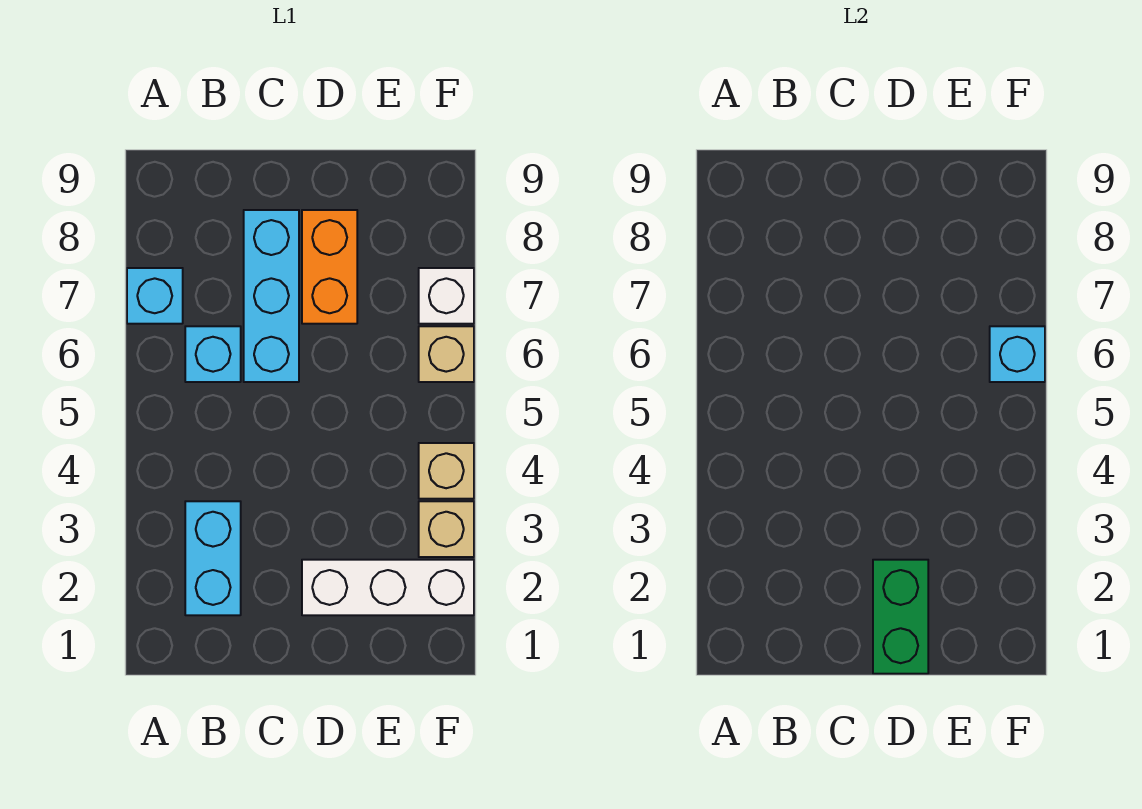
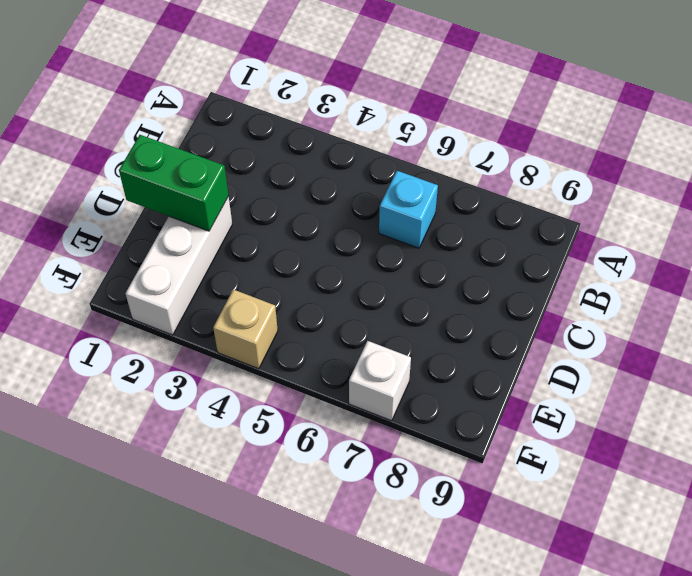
none -> cyan brick A7 level 1
none -> cyan brick B2:B3 level 1
none -> cyan brick C6:C8 level 1

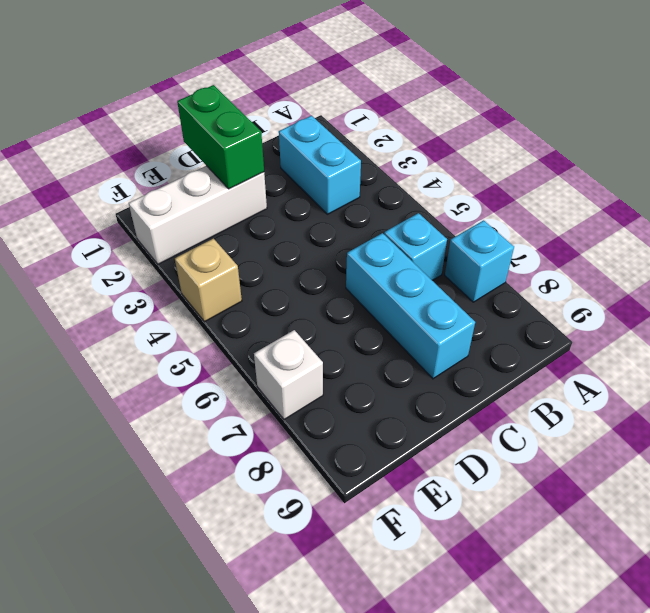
none -> orange brick D7:D8 level 1
none -> tan brick F3 level 1
none -> tan brick F6 level 1

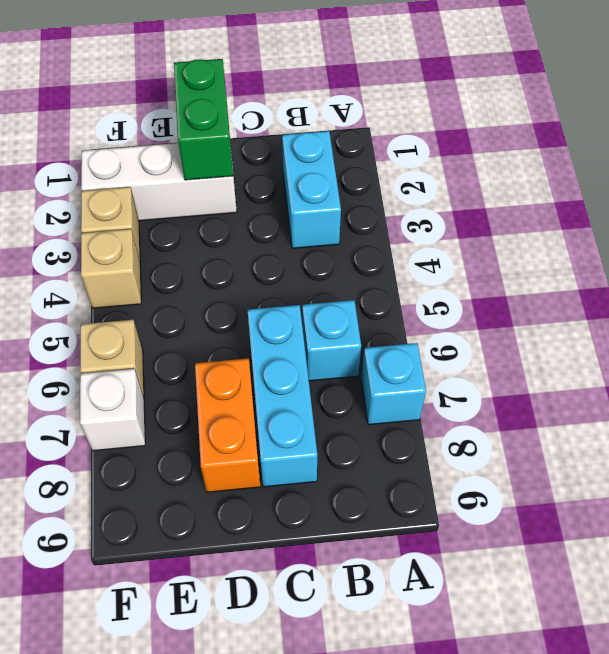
none -> cyan brick F6 level 2

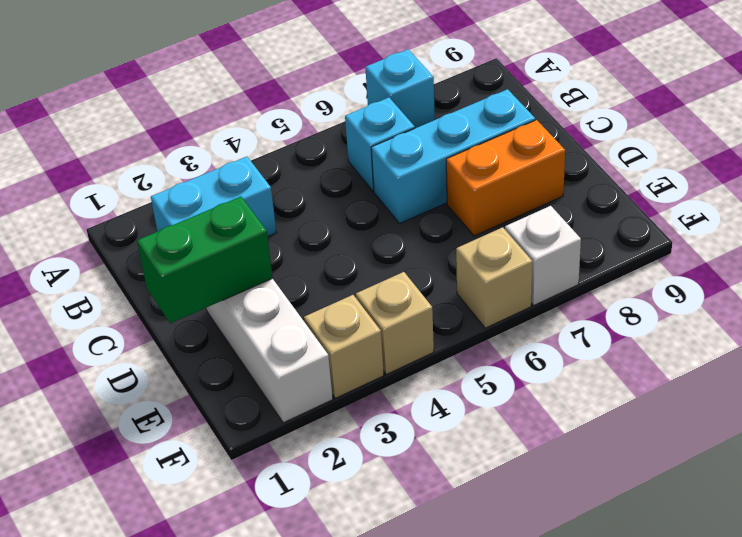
none -> cyan brick F6 level 2

